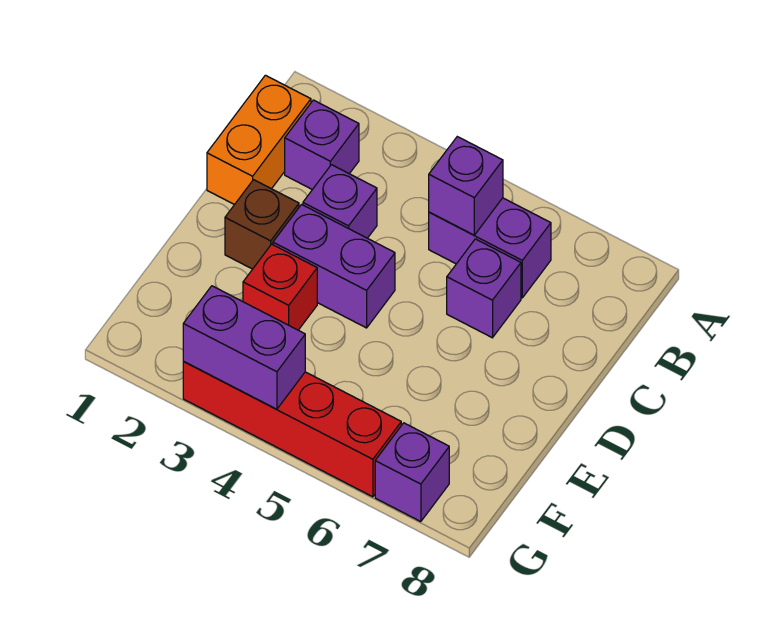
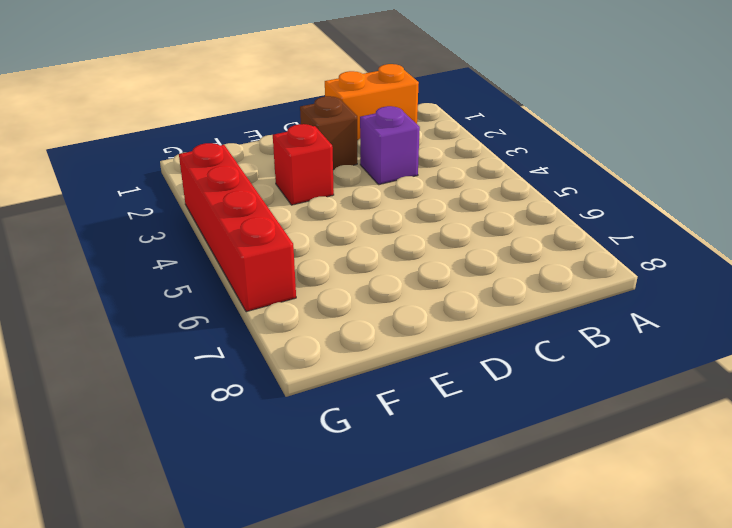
none -> purple brick B2 level 1
none -> purple brick B5:B6 level 1
none -> purple brick C6 level 1

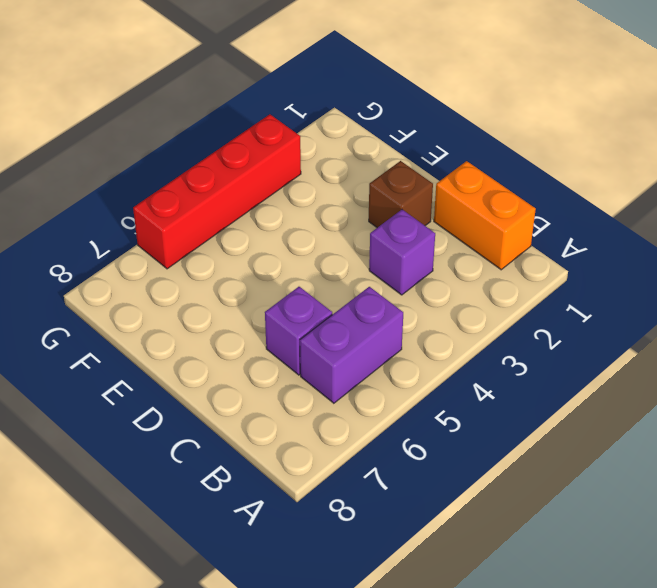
none -> purple brick B2 level 1
none -> purple brick D3:D4 level 1
none -> red brick E3 level 1

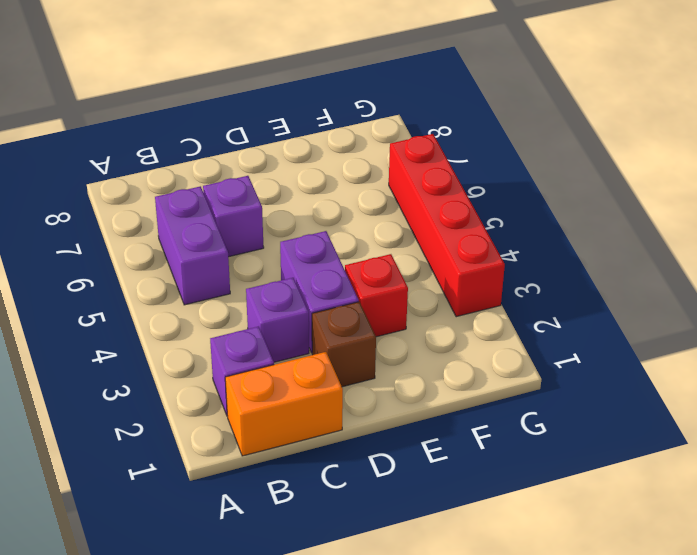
none -> purple brick G7 level 1
none -> purple brick B5 level 2
none -> purple brick G3:G4 level 2

